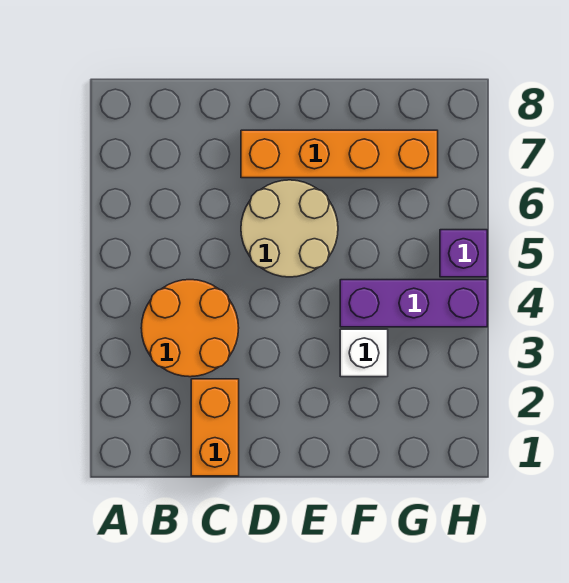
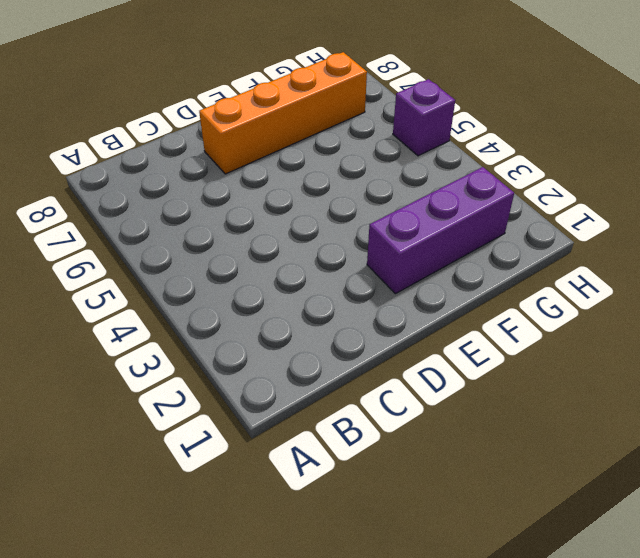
purple brick E2:G2 level 1 -> purple brick F4:H4 level 1
none -> orange round brick B3:C4 level 1
none -> orange brick C1:C2 level 1

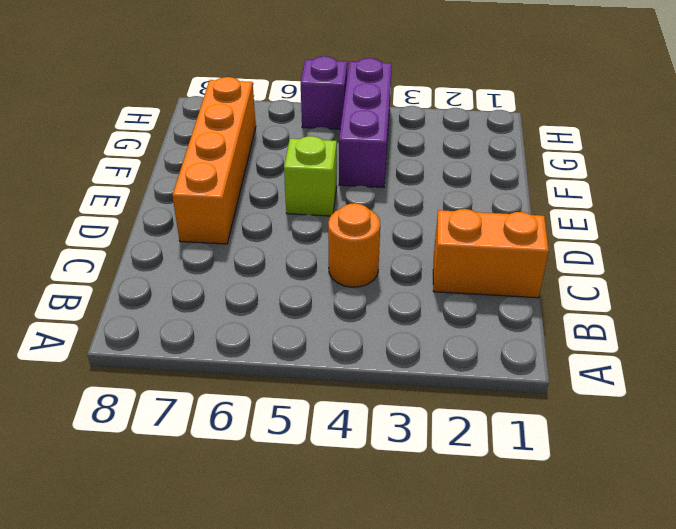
orange round brick C4 level 1 -> orange round brick B3:C4 level 1
lime brick E5 level 1 -> tan round brick D5:E6 level 1
none -> white brick F3 level 1

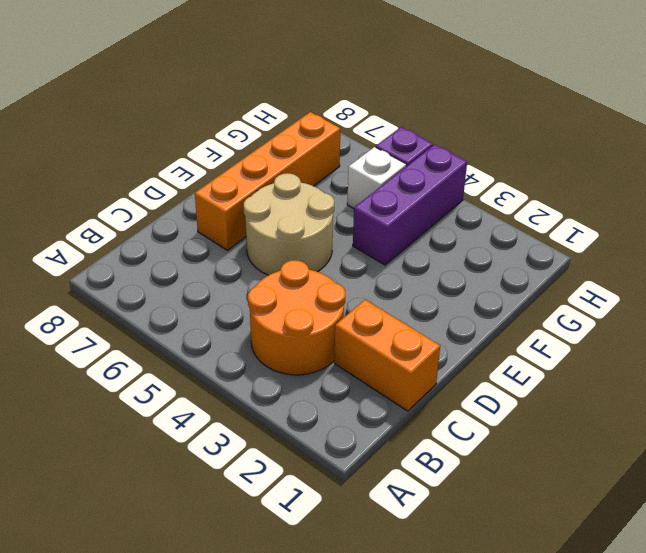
white brick G5 level 1 -> white brick F3 level 1

